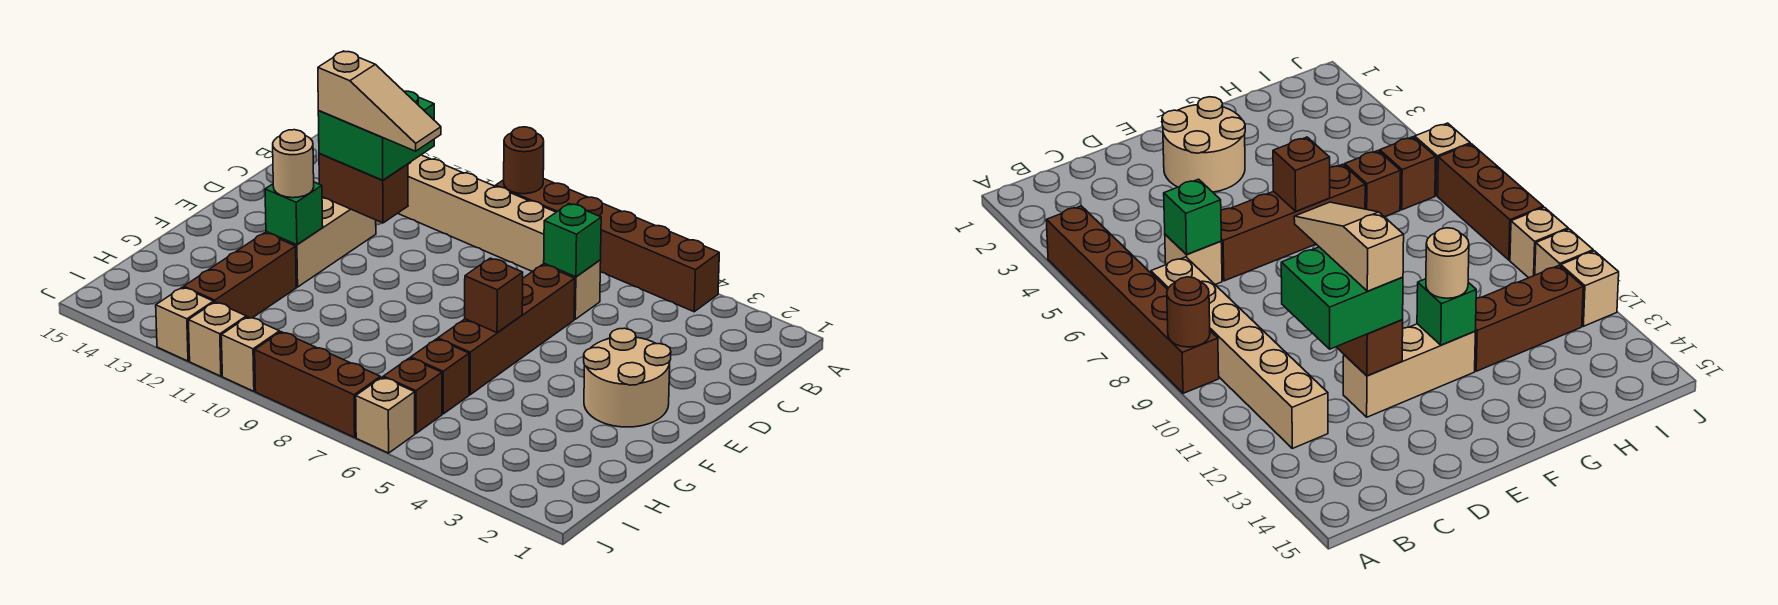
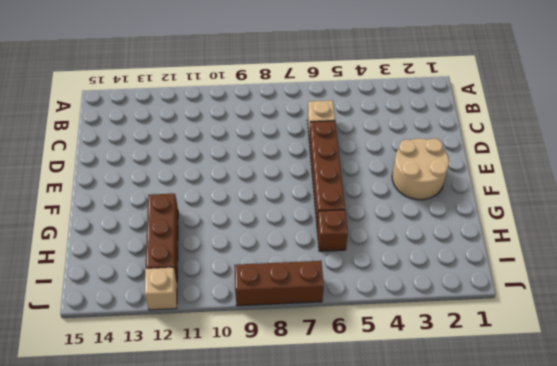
none -> brown brick A4:A9 level 1
none -> tan brick B7:B12 level 1
none -> tan brick D12:F12 level 1

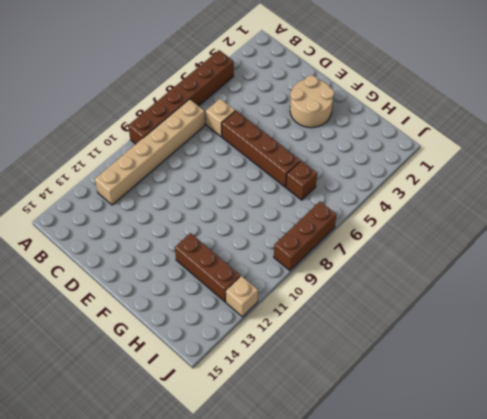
none -> tan brick D12:F12 level 1
none -> brown brick I6 level 1
none -> tan brick J6 level 1

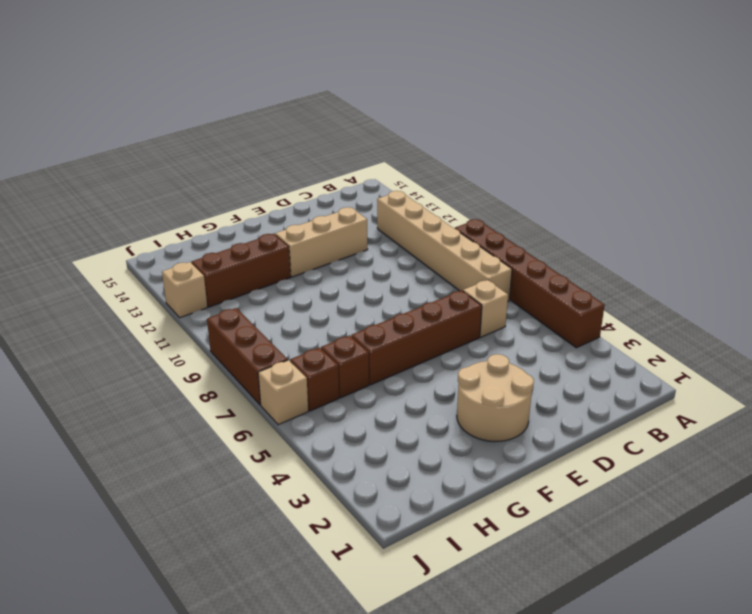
none -> tan brick J10 level 1
none -> tan brick J11 level 1
none -> brown round brick A9 level 2

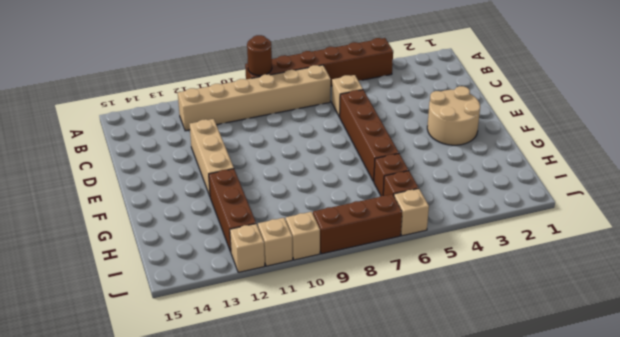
none -> green brick C6 level 2
none -> brown brick D11:D12 level 2
none -> brown brick F6 level 2

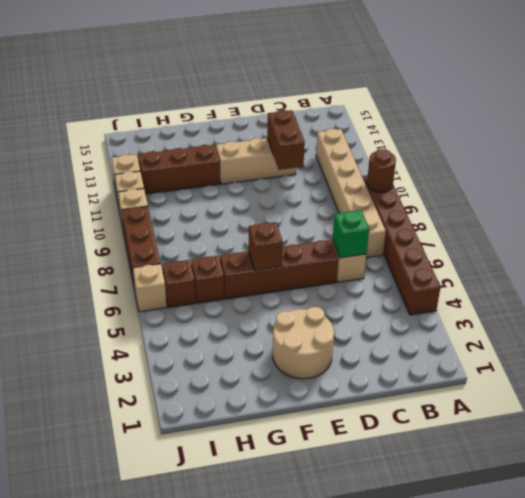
none -> green brick F12 level 2
none -> green brick C11:D12 level 3
none -> tan round brick F12 level 3

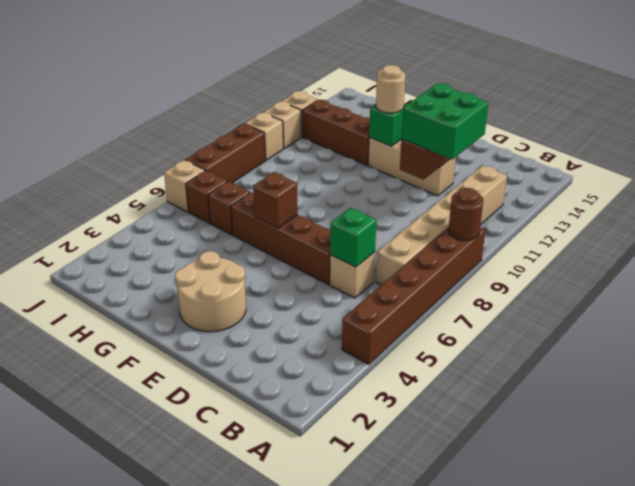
none -> tan slope D10:D12 level 4 top 12

